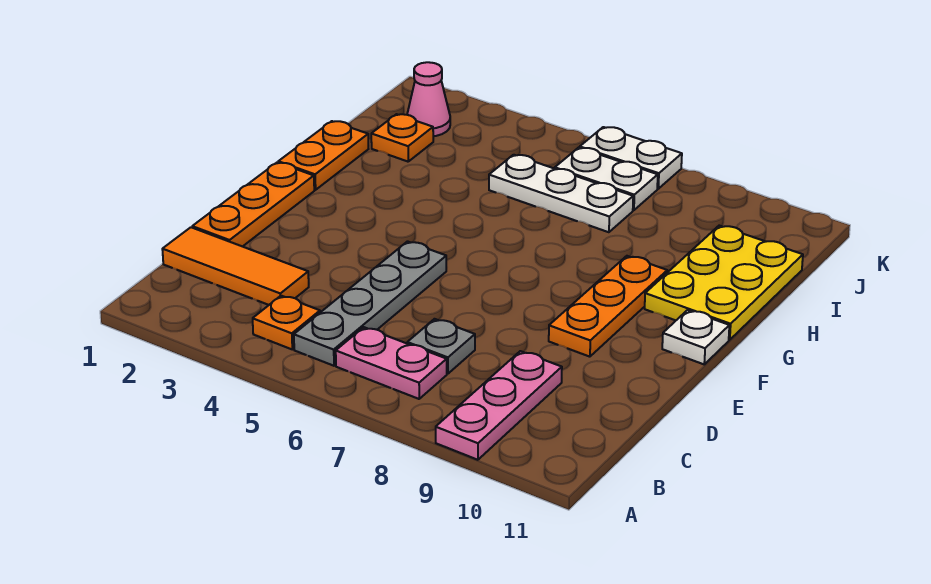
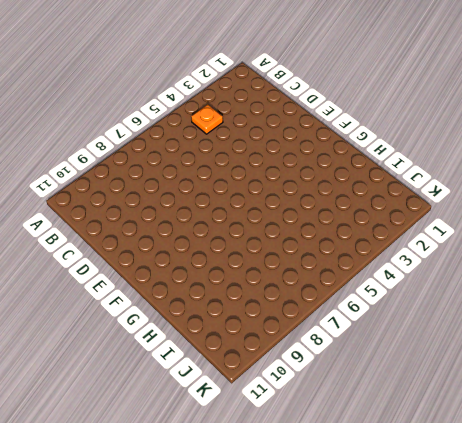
none -> pink plate A9:C9 level 1
none -> grey plate B5:E5 level 1
none -> pink plate B6:B7 level 1

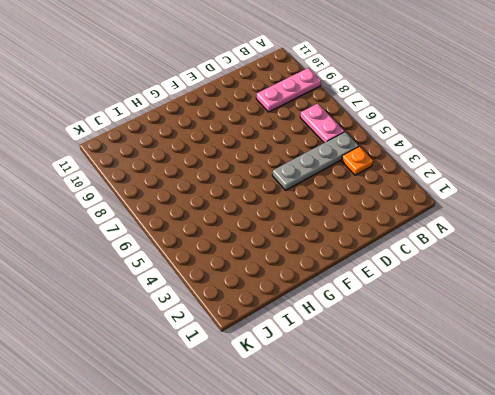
none -> orange tile C1:C3 level 1
none -> grey plate C7 level 1
none -> orange plate D1:F1 level 1

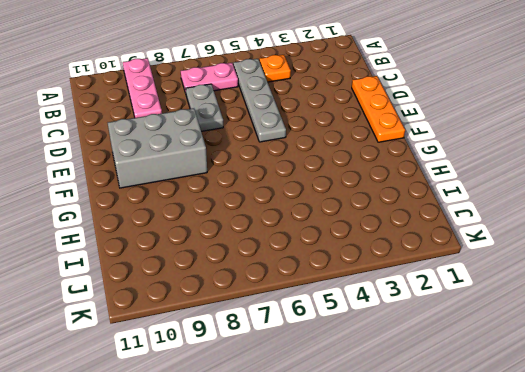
grey plate C7:D7 level 1 -> grey plate C7 level 1
grey brick E8:F10 level 1 -> orange plate E9:G9 level 1
none -> orange tile C1:C3 level 1
none -> white plate F11 level 1
none -> orange plate G1:H1 level 1

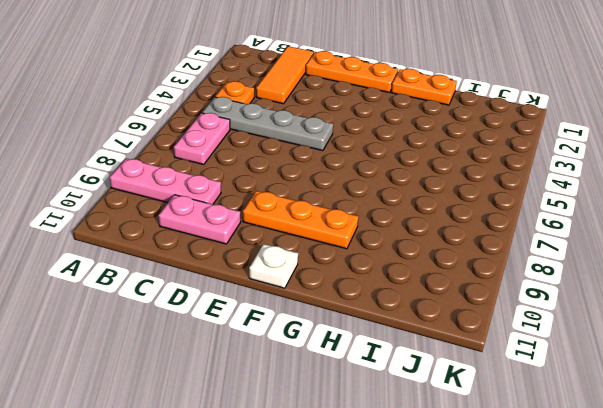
pink plate C10:D10 level 1 -> none
none -> grey plate C7 level 1
none -> yellow plate G10:I11 level 1
none -> orange plate I2 level 1

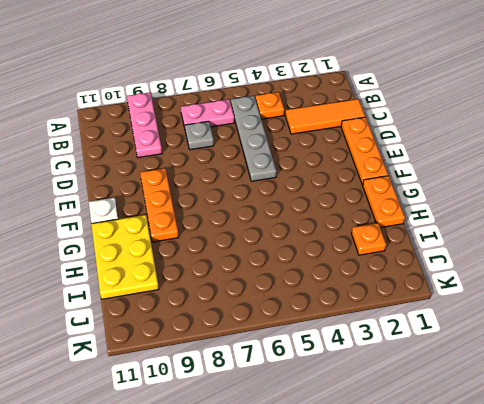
none -> white plate I5:I7 level 1
none -> pink cone J2 level 1
none -> white plate J6:J7 level 1

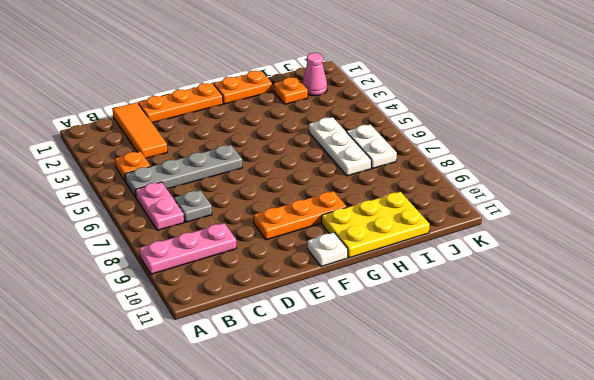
none -> white plate K6:K7 level 1

